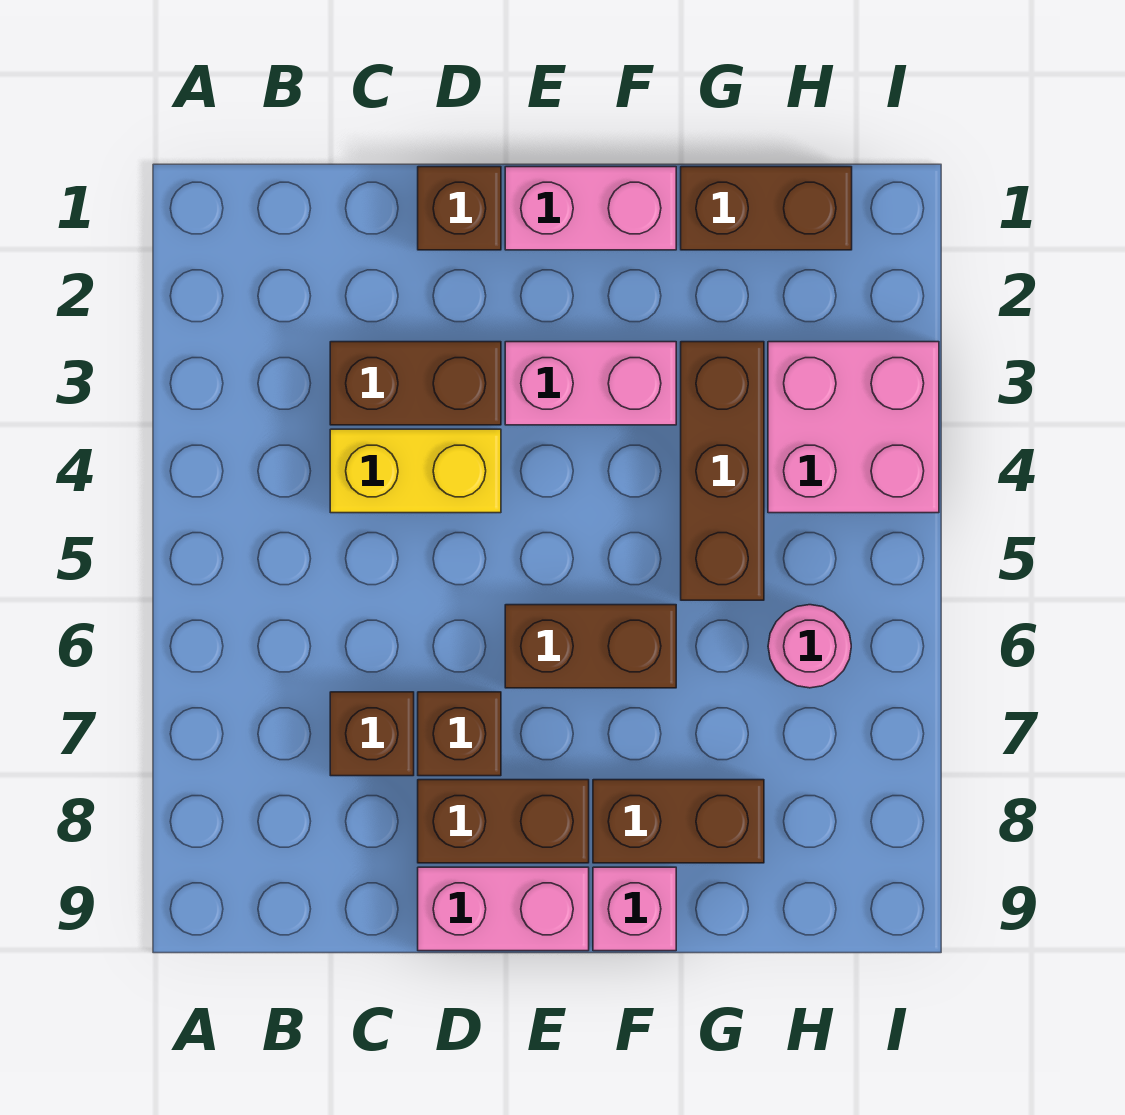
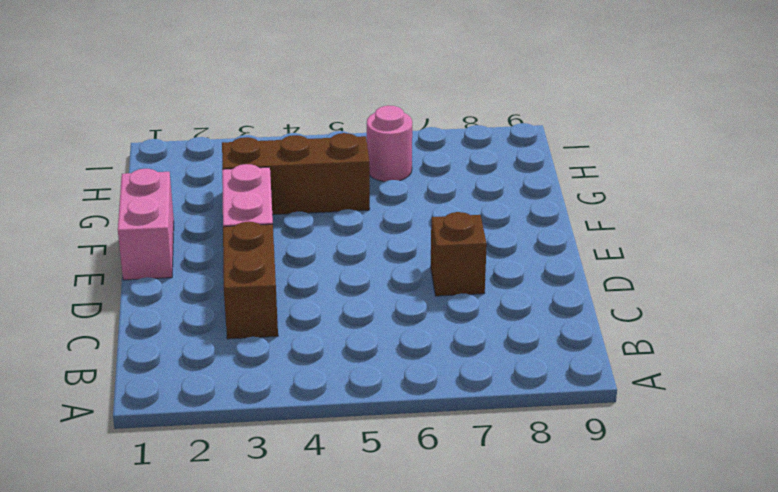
none -> yellow brick C4:D4 level 1
none -> brown brick C7 level 1
none -> brown brick D1 level 1

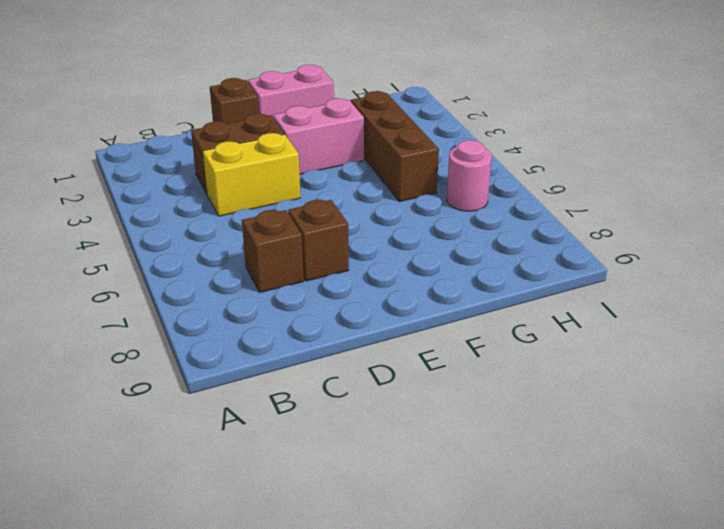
none -> brown brick D8:E8 level 1
none -> pink brick D9:E9 level 1
none -> brown brick E6:F6 level 1

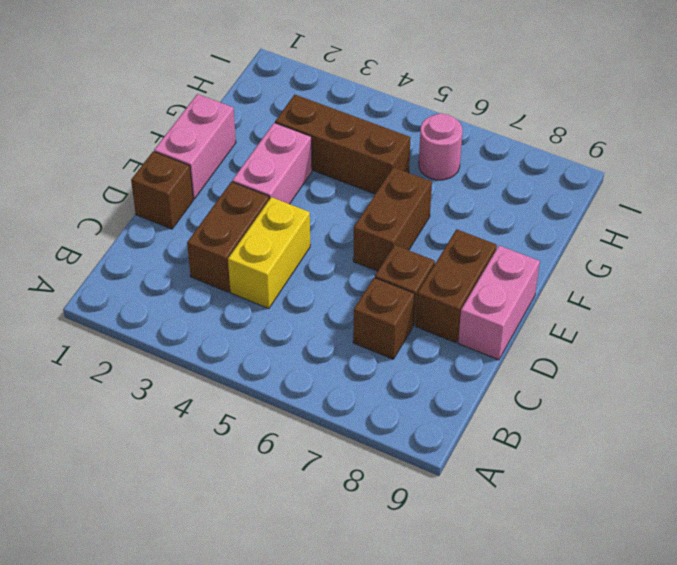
none -> brown brick F8:G8 level 1
none -> pink brick F9 level 1
none -> brown brick G1:H1 level 1

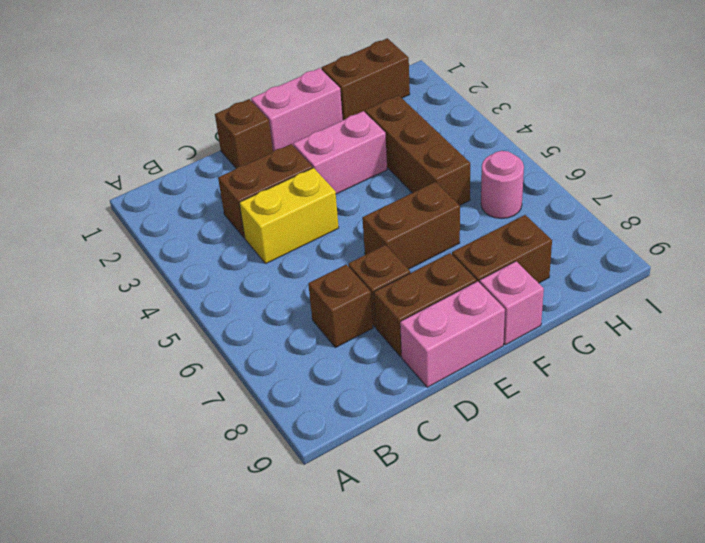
none -> pink brick H3:I4 level 1

